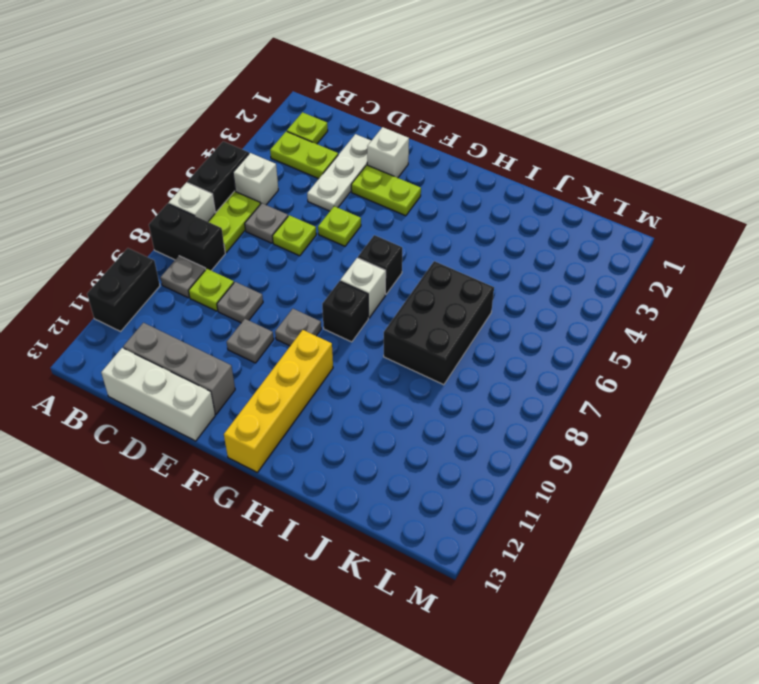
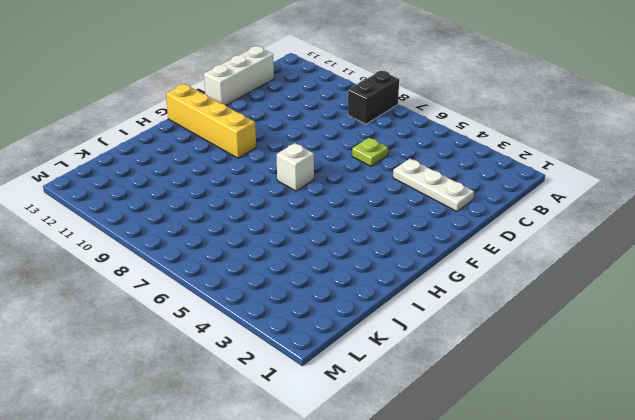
none -> black brick A5:A6 level 1
none -> white brick A7 level 1
none -> black brick A10:A11 level 1

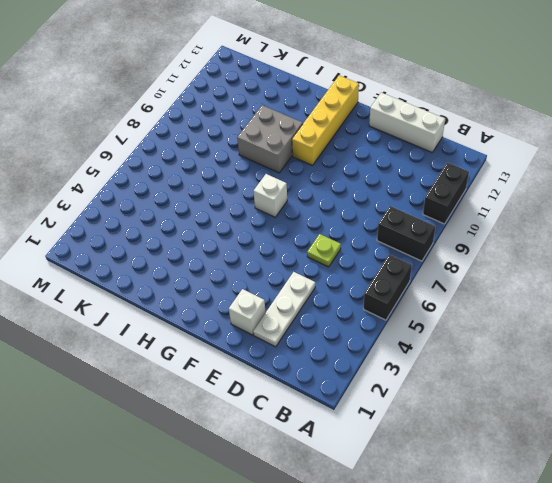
grey brick H9:I10 level 1 -> none
none -> white brick A7 level 1
none -> lime plate B2 level 1
none -> lime plate B3:C3 level 1

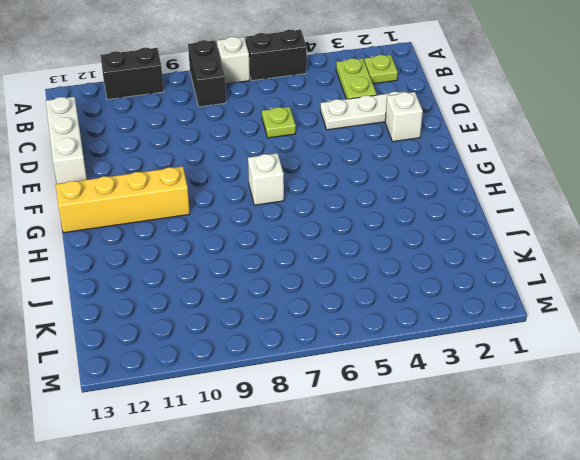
none -> white brick B5 level 1
none -> lime plate B6:B7 level 1
none -> grey plate B9 level 1

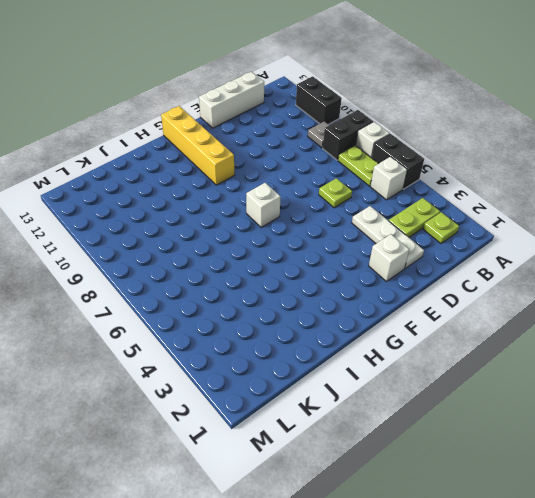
none -> grey plate C6 level 1
none -> lime plate C9 level 1
none -> grey brick C12:E12 level 1

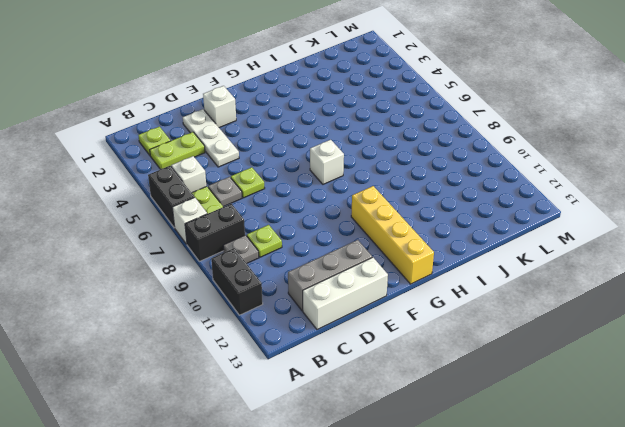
none -> grey plate D9 level 1
none -> lime plate E3:F3 level 1
none -> lime plate E5 level 1

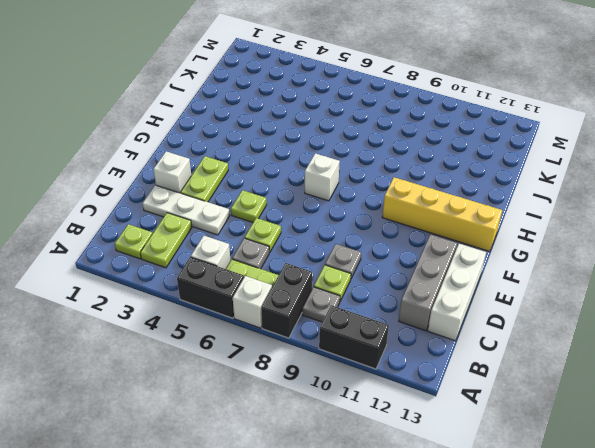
none -> grey plate E10 level 1
none -> grey plate F9 level 1
none -> black brick G6 level 1

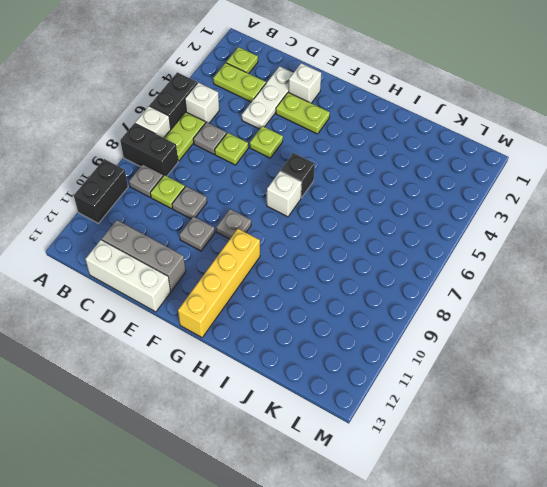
none -> black brick G8 level 1
none -> black brick I6:J8 level 1

